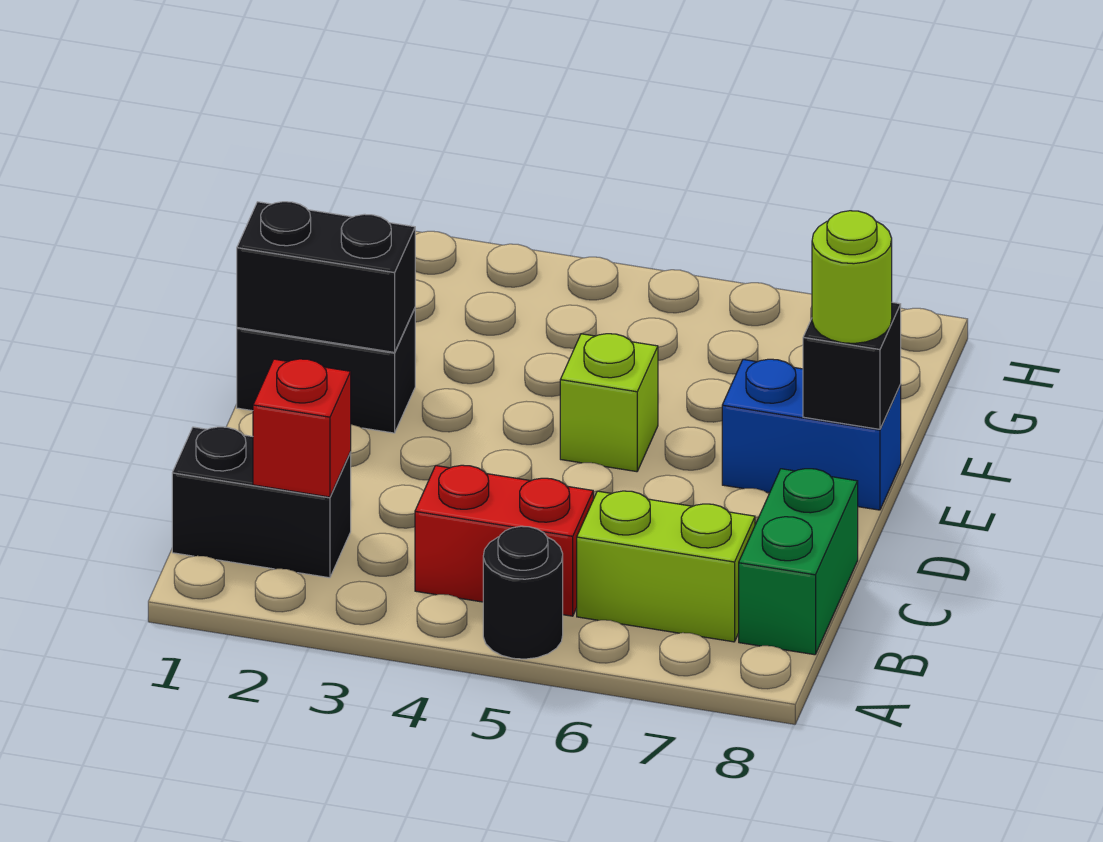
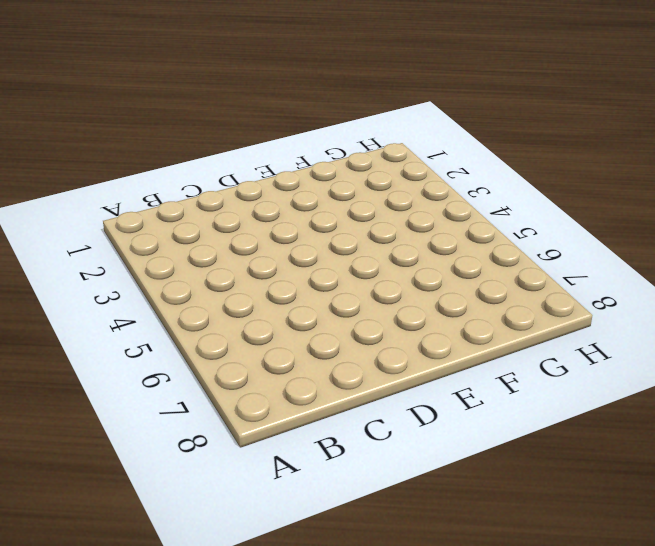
none -> black round brick A5 level 1
none -> black brick B1:B2 level 1
none -> red brick B4:B5 level 1

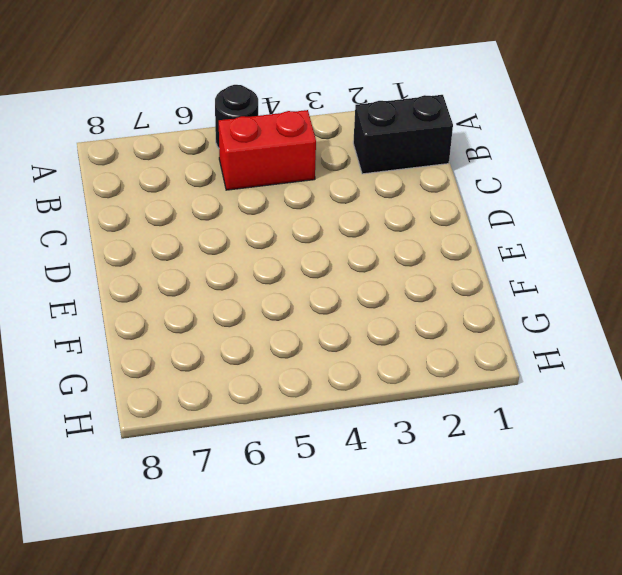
none -> lime brick B6:B7 level 1
none -> green brick B8:C8 level 1
none -> black brick E1:E2 level 1

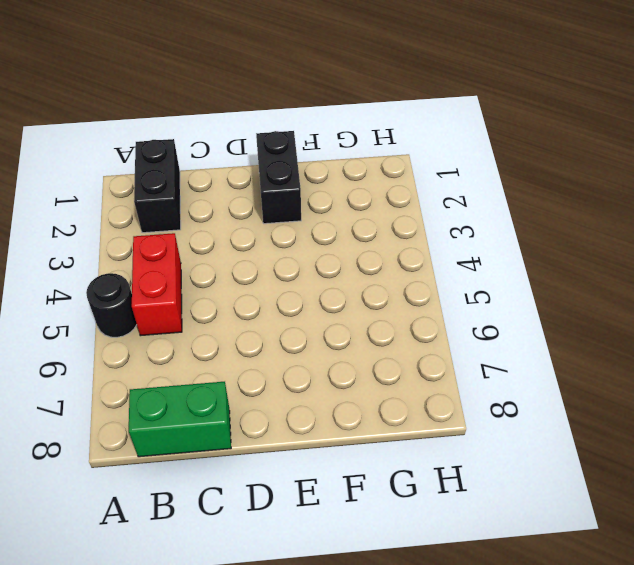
none -> lime brick B6:B7 level 1
none -> lime brick E5 level 1
none -> blue brick E7:E8 level 1

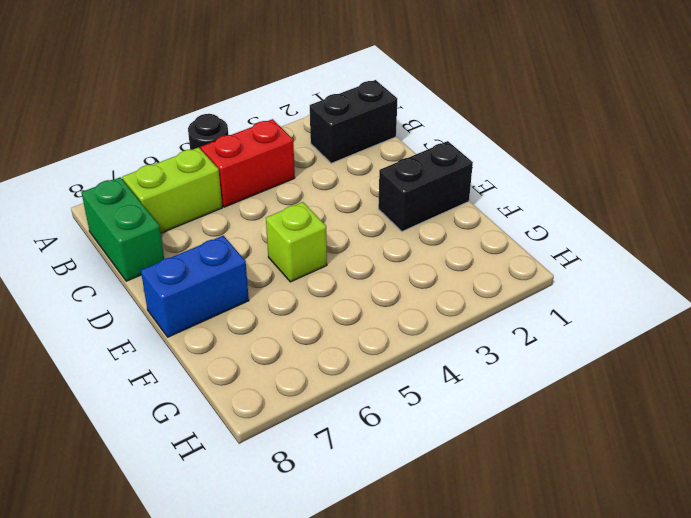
none -> red brick B2 level 2
none -> black brick E1:E2 level 2
none -> black brick E8 level 2

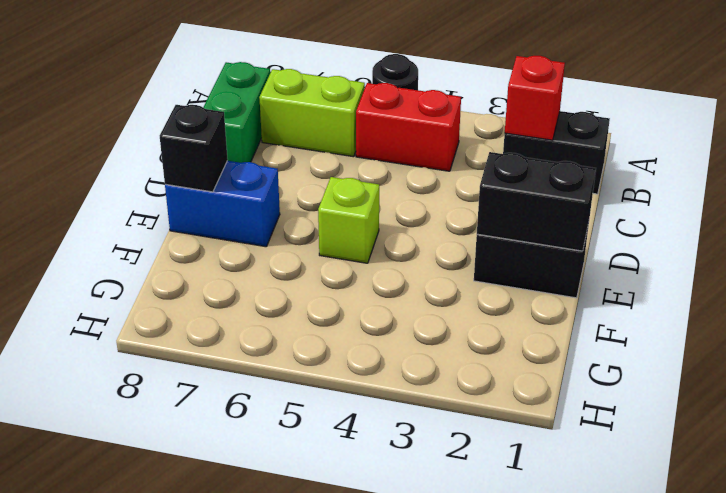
none -> lime round brick E8 level 3

